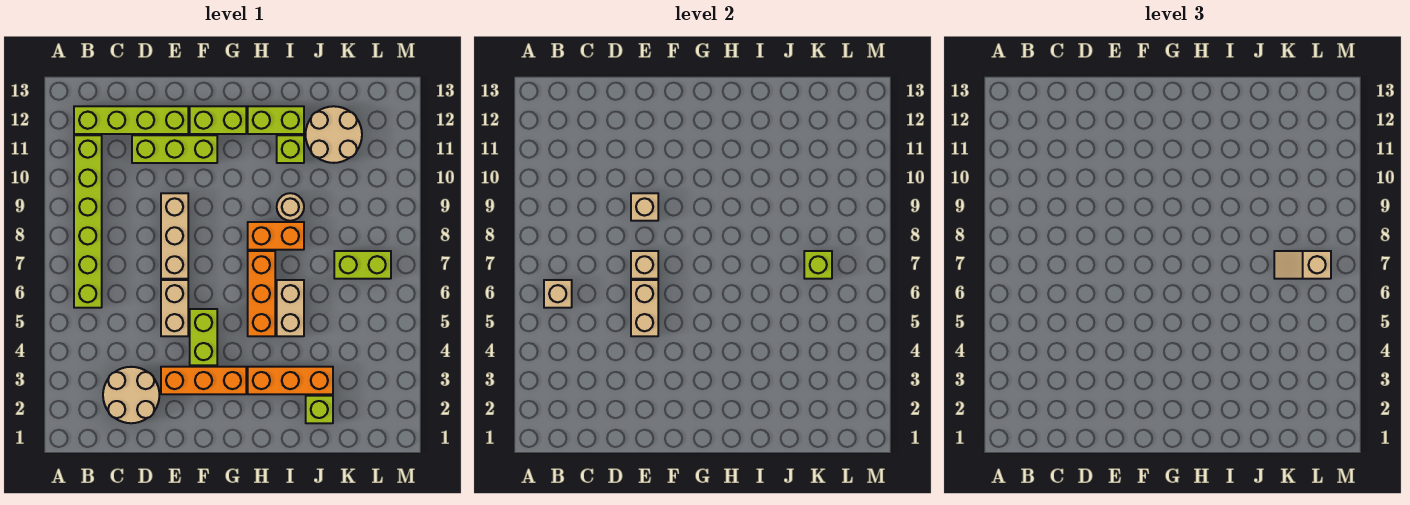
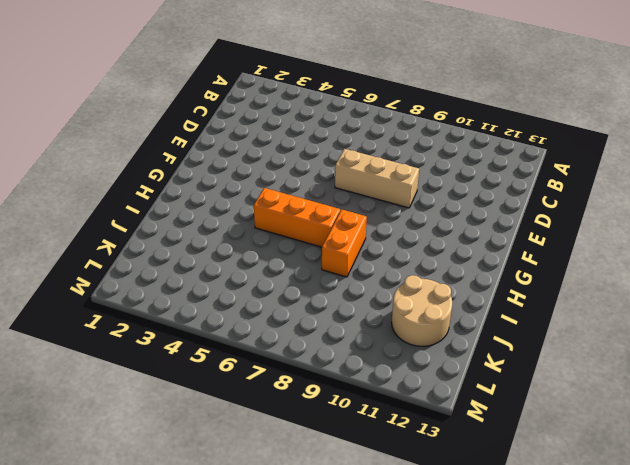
none -> lime brick B6:B11 level 1
none -> lime brick B12:E12 level 1
none -> tan round brick C2:D3 level 1

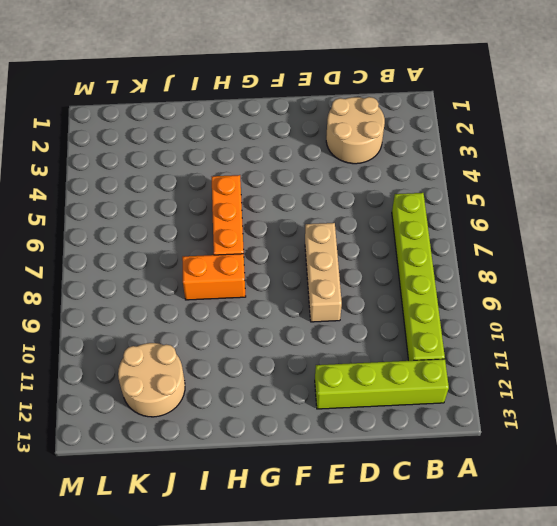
none -> lime brick D11:F11 level 1
none -> orange brick E3:G3 level 1
none -> tan brick E5:E6 level 1

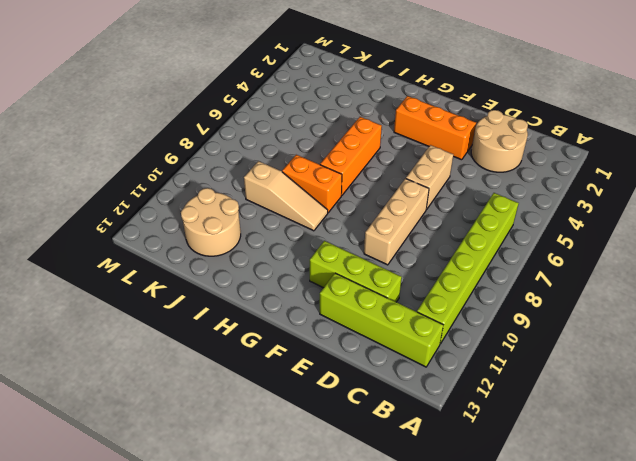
tan slope H9:J9 level 1 top J -> tan round brick I9 level 1
none -> lime brick F4:F5 level 1
none -> lime brick F12:G12 level 1
none -> orange brick H3:J3 level 1

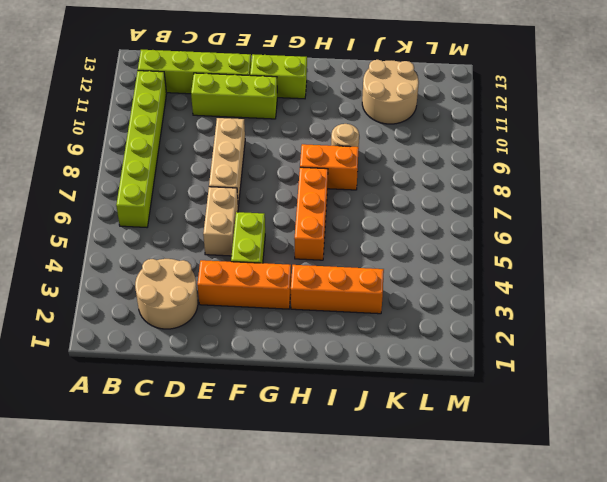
none -> lime brick H12:I12 level 1
none -> tan brick I5:I6 level 1
none -> lime brick I11 level 1

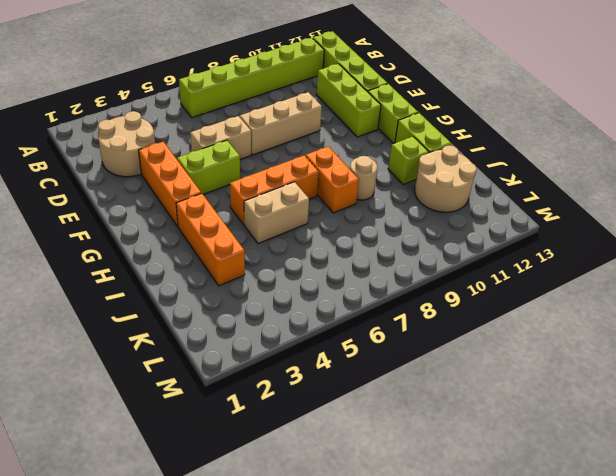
none -> lime brick J2 level 1
none -> lime brick K7:L7 level 1
none -> tan brick B6 level 2

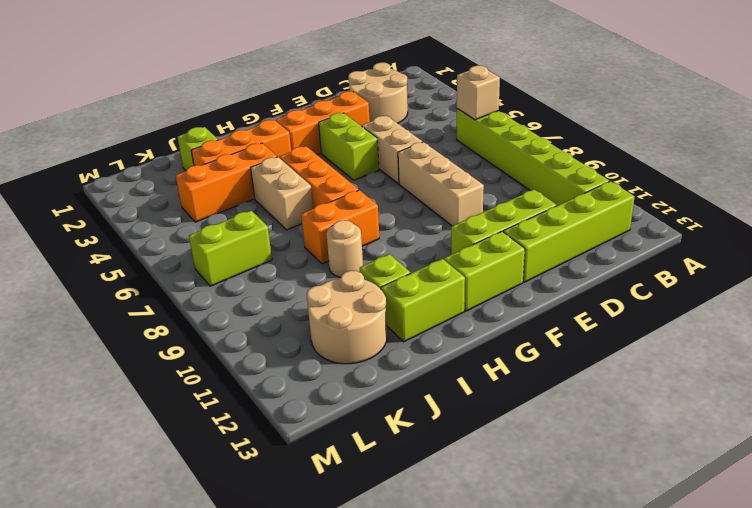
orange brick I4:K4 level 1 -> none
none -> tan brick E5:E6 level 2
none -> tan brick E7 level 2
none -> tan brick E9 level 2

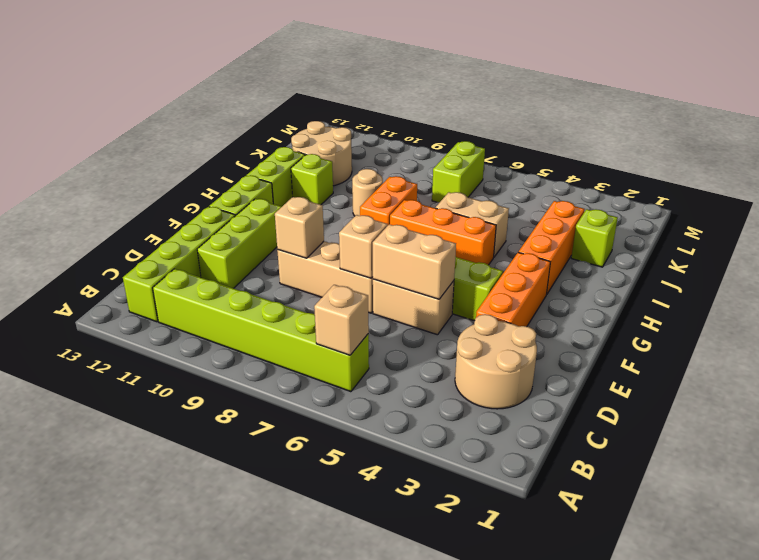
none -> lime brick K7 level 2
none -> tan slope K7:L7 level 3 top L

